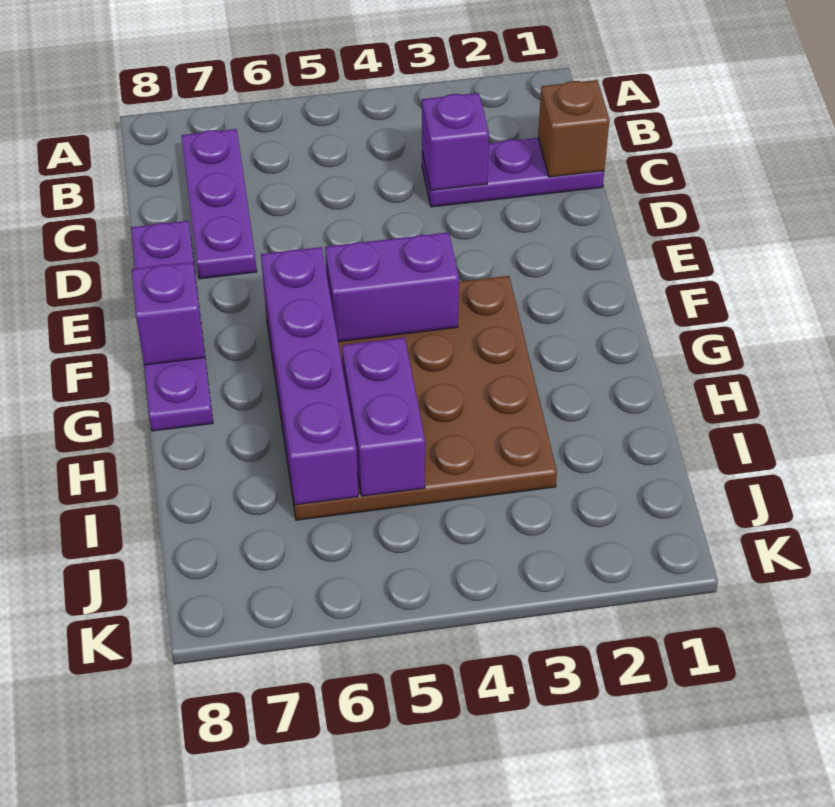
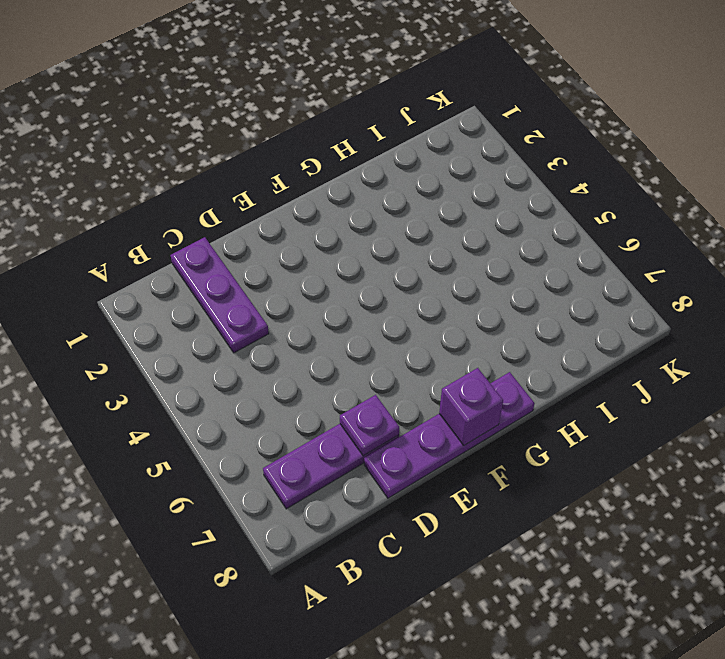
purple plate D7 level 2 -> none
none -> brown plate F3:I6 level 1
none -> brown brick C1 level 2

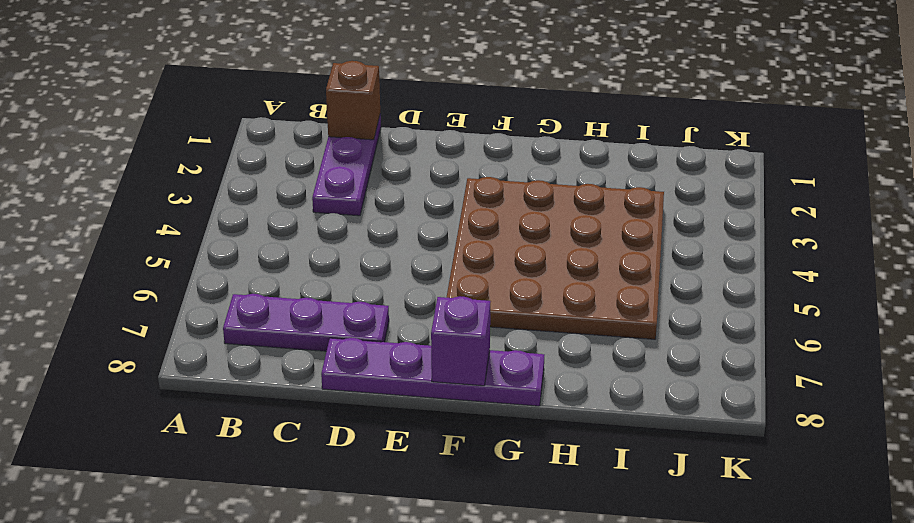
none -> purple brick C3 level 2
none -> purple brick F4:F5 level 2

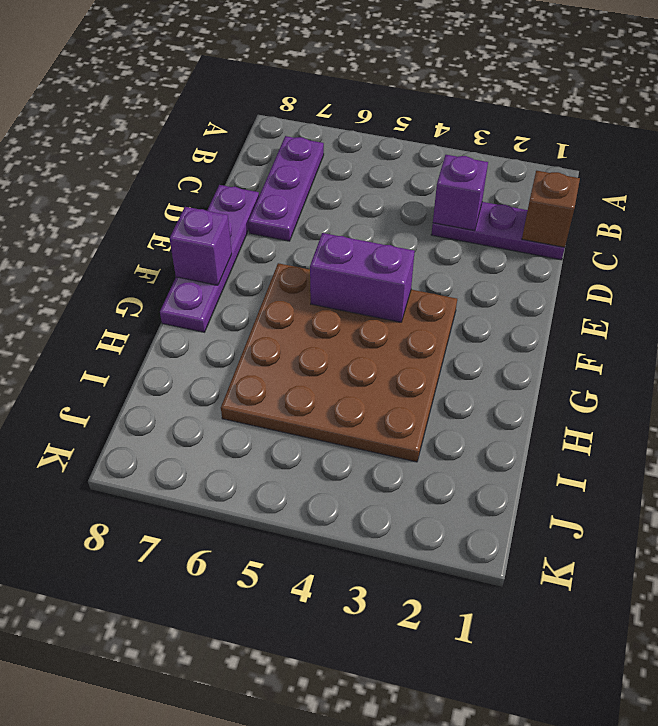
none -> purple brick F6:I6 level 2
none -> purple brick H5:I5 level 2

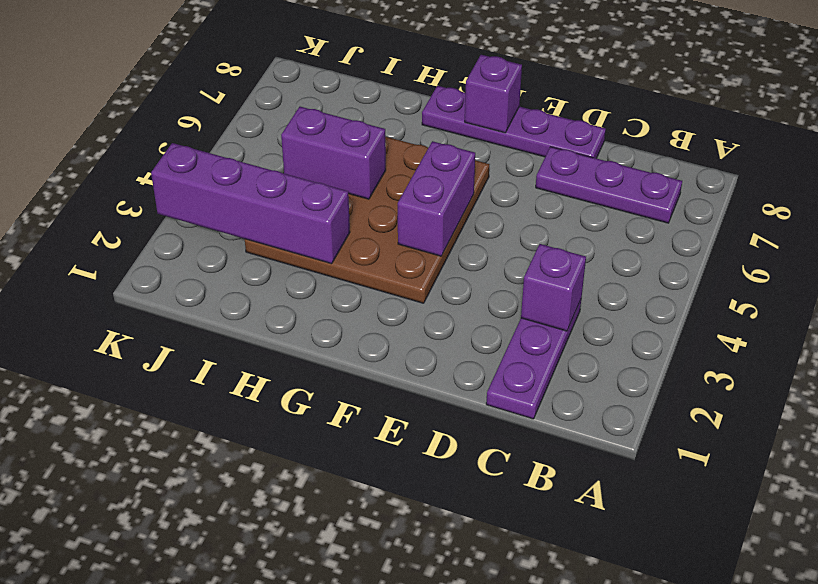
purple brick H3:K3 level 2 -> purple brick F6:I6 level 2
none -> brown brick C1 level 2

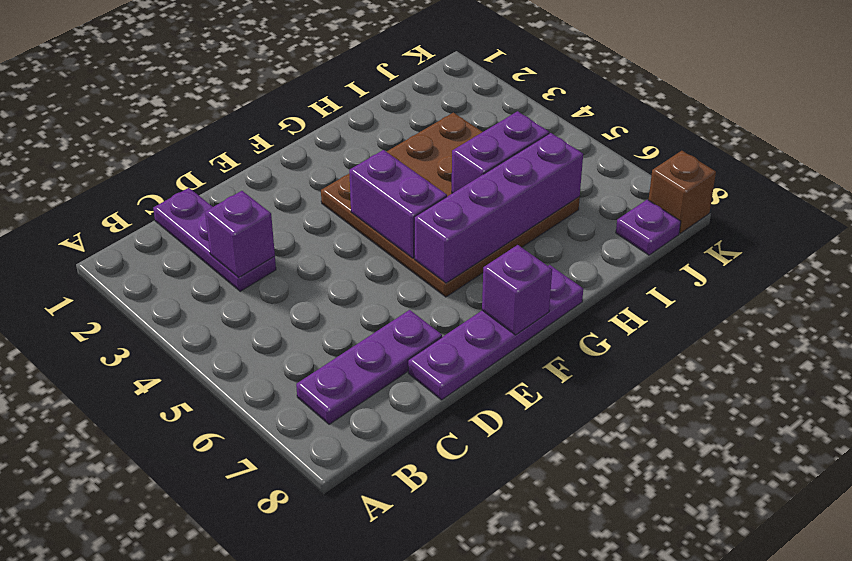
purple plate J8 level 1 -> none
brown brick K8 level 1 -> brown brick C1 level 2

